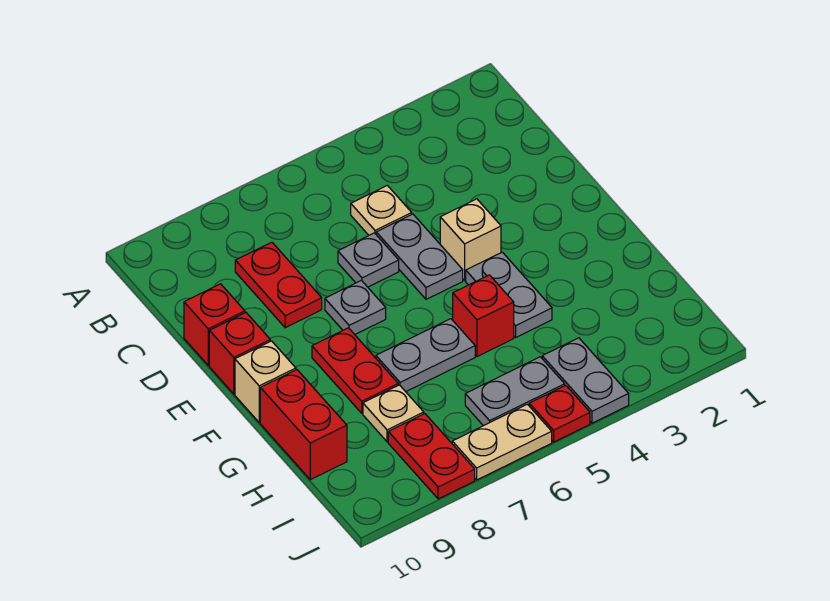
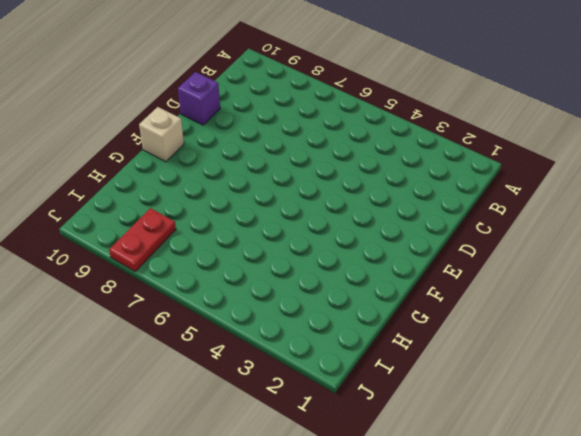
purple brick D10 level 1 -> red brick D10 level 1
none -> tan plate C5 level 1
none -> red plate C8:D8 level 1
none -> grey plate D5:E5 level 1

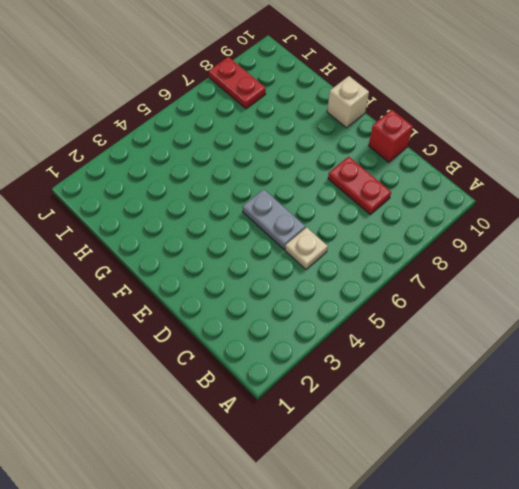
none -> grey plate D6 level 1
none -> tan brick E4 level 1
none -> grey plate E7 level 1

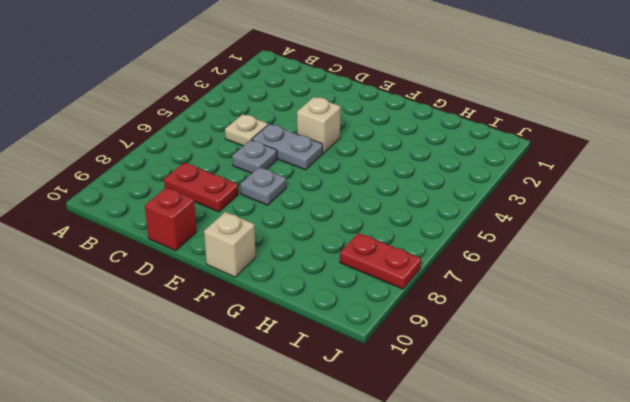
none -> red brick E10 level 1
none -> grey plate F4:G4 level 1
none -> red plate F8:G8 level 1

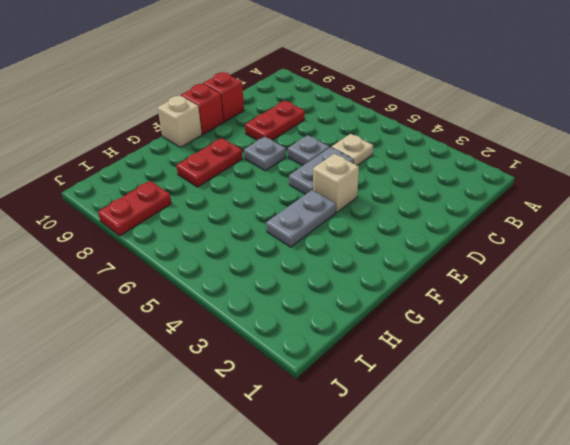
none -> red brick G5 level 1
none -> grey plate G6:G7 level 1
none -> red brick G10:H10 level 1

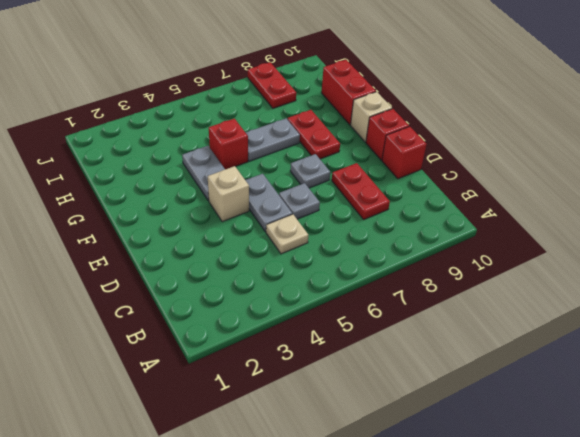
none -> tan plate H8 level 1
none -> grey plate I4:J4 level 1
none -> grey plate I5:I6 level 1

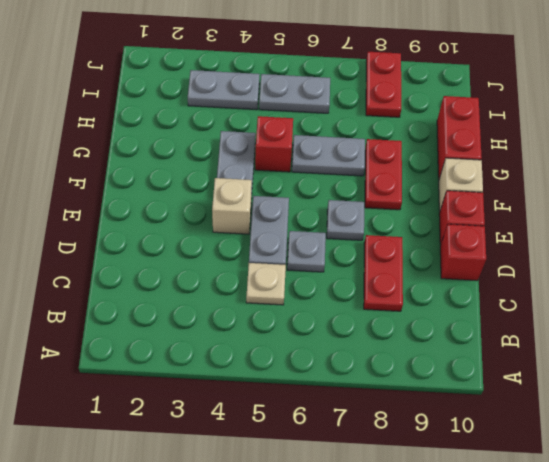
grey plate I3:I4 level 1 -> grey plate I4:J4 level 1
none -> tan plate H8 level 1
none -> red plate J5 level 1
none -> tan plate J6:J7 level 1

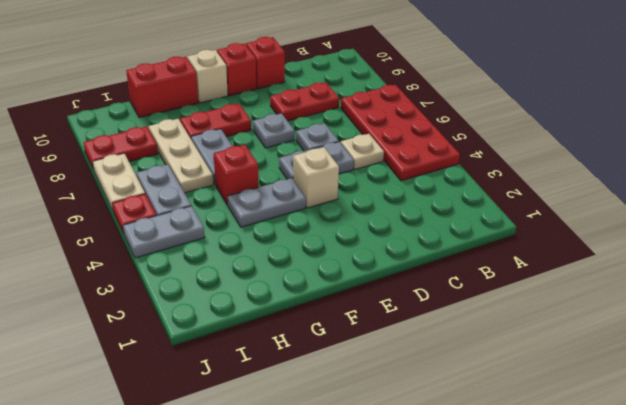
red plate A4:B7 level 1 -> none
tan plate H6:H8 level 1 -> tan plate H8 level 1

